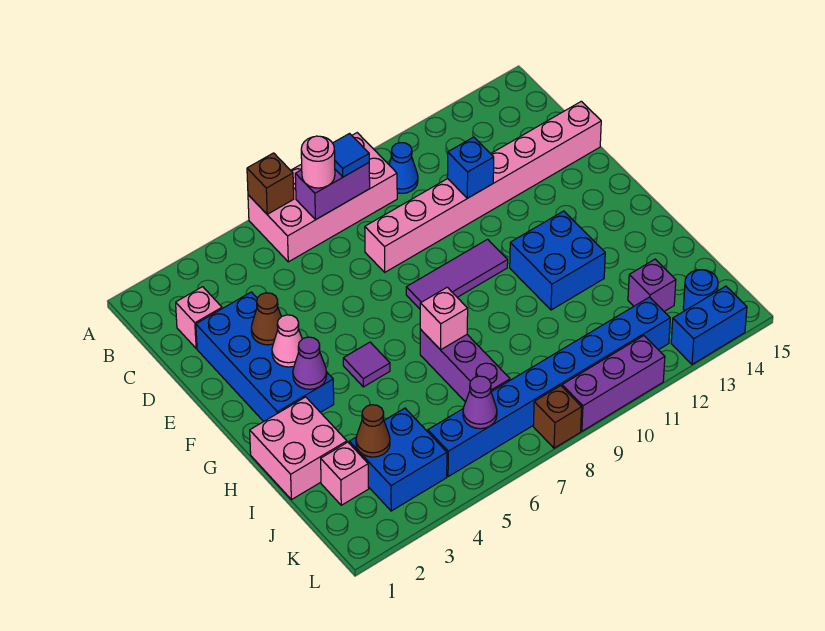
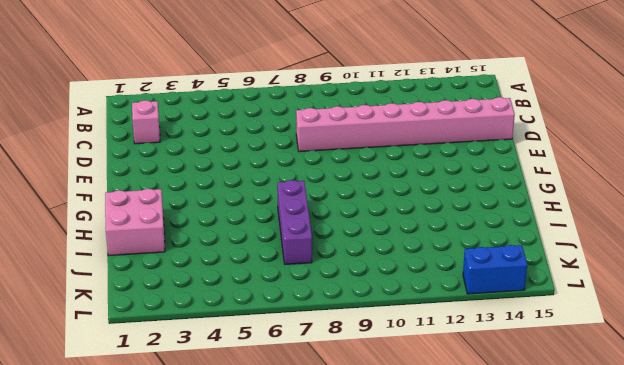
none -> pink brick A6:B9 level 1
none -> blue cone B10 level 1
none -> blue brick D2:G3 level 1

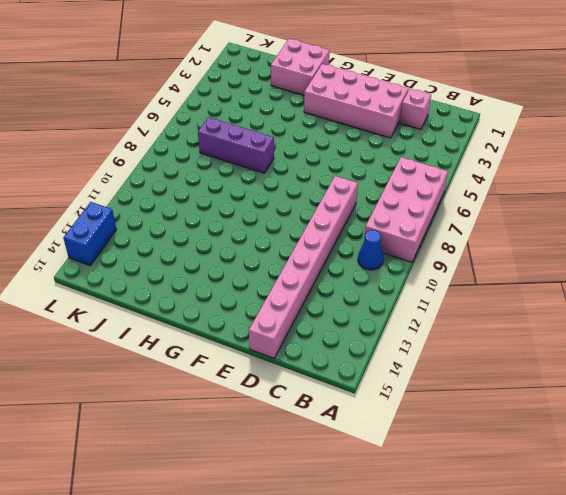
pink brick D2:G3 level 1 -> blue brick D2:G3 level 1
none -> purple tile F8:F10 level 1
none -> purple tile G5 level 1
none -> blue brick G11:H12 level 1

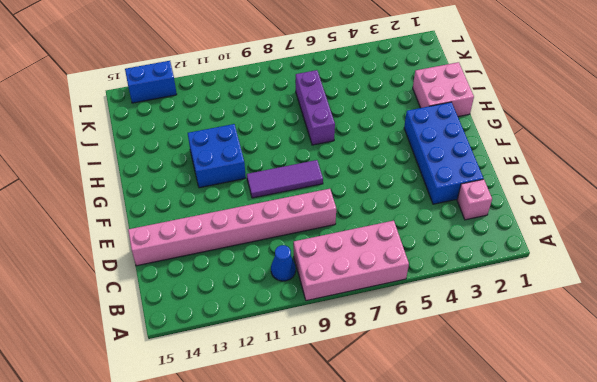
none -> purple tile G5 level 1
none -> pink brick J2 level 1
none -> blue brick J3:K4 level 1

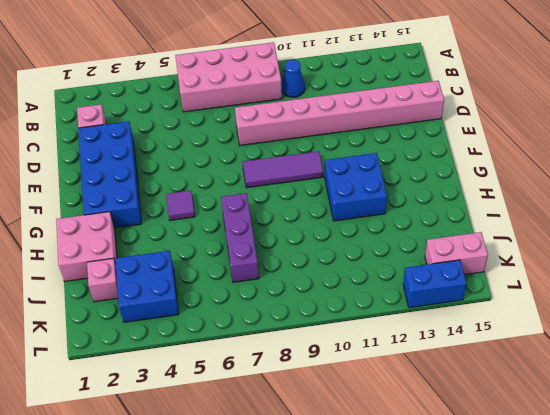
pink brick K14:K15 level 1 -> blue round brick K14 level 1
none -> purple brick J13 level 1
none -> blue brick K5:K12 level 1
none -> brown brick L8 level 1

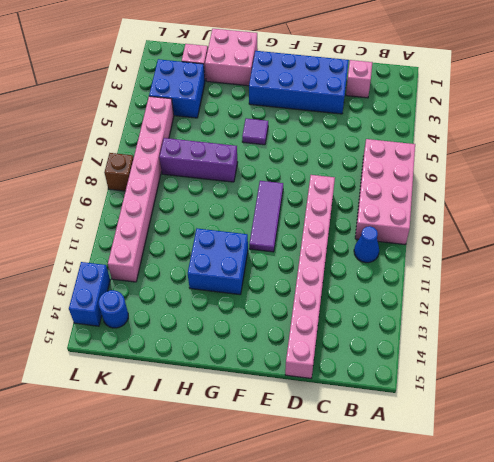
pink brick K5:K12 level 1 -> blue brick K5:K12 level 1
none -> purple brick J13 level 1
none -> purple brick L9:L11 level 1
none -> brown brick A6 level 2

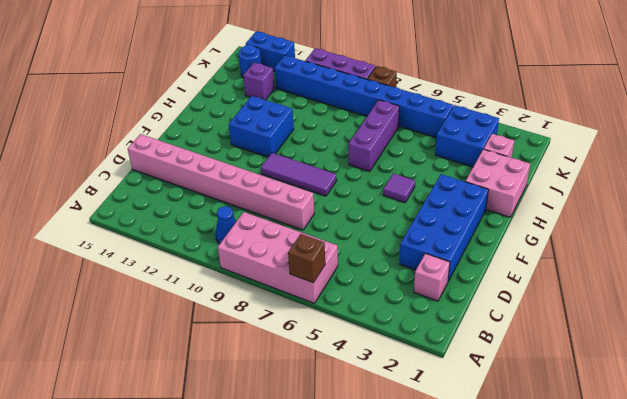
none -> purple brick B7:B8 level 2
none -> blue brick D11 level 2
none -> brown cone E3 level 2

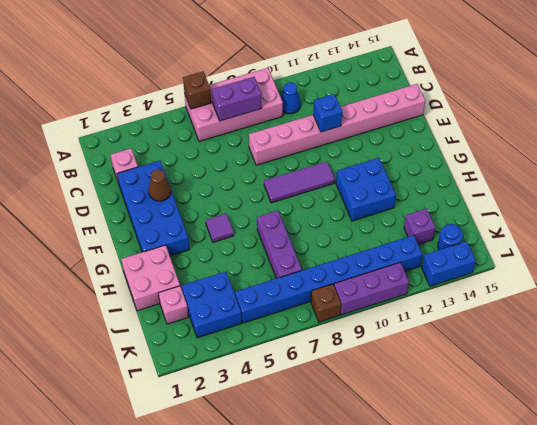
none -> pink cone F3 level 2
none -> purple cone G3 level 2
none -> pink brick H7 level 2

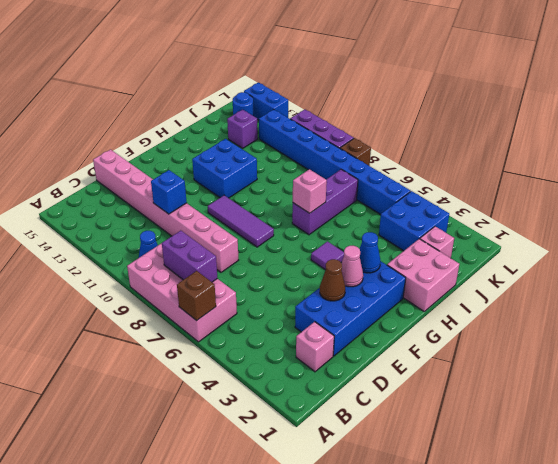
blue cone G3 level 2 -> purple cone G3 level 2
none -> brown cone J3 level 2
none -> purple cone K6 level 2
none -> pink round brick B7 level 3

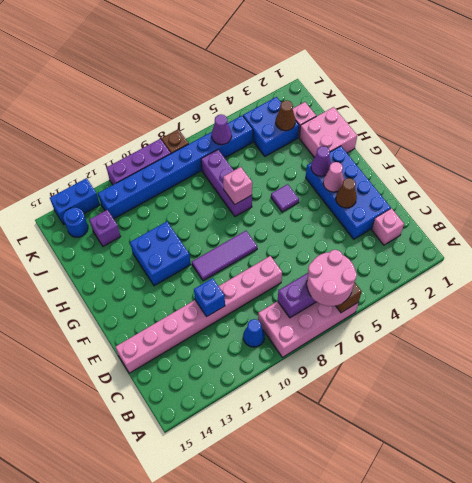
pink round brick A6:B7 level 3 -> pink round brick B7 level 3
none -> blue tile B8 level 3

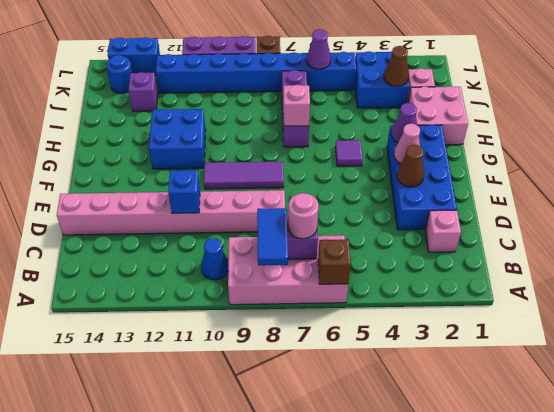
blue tile A8:B8 level 3 -> blue tile B8 level 3

